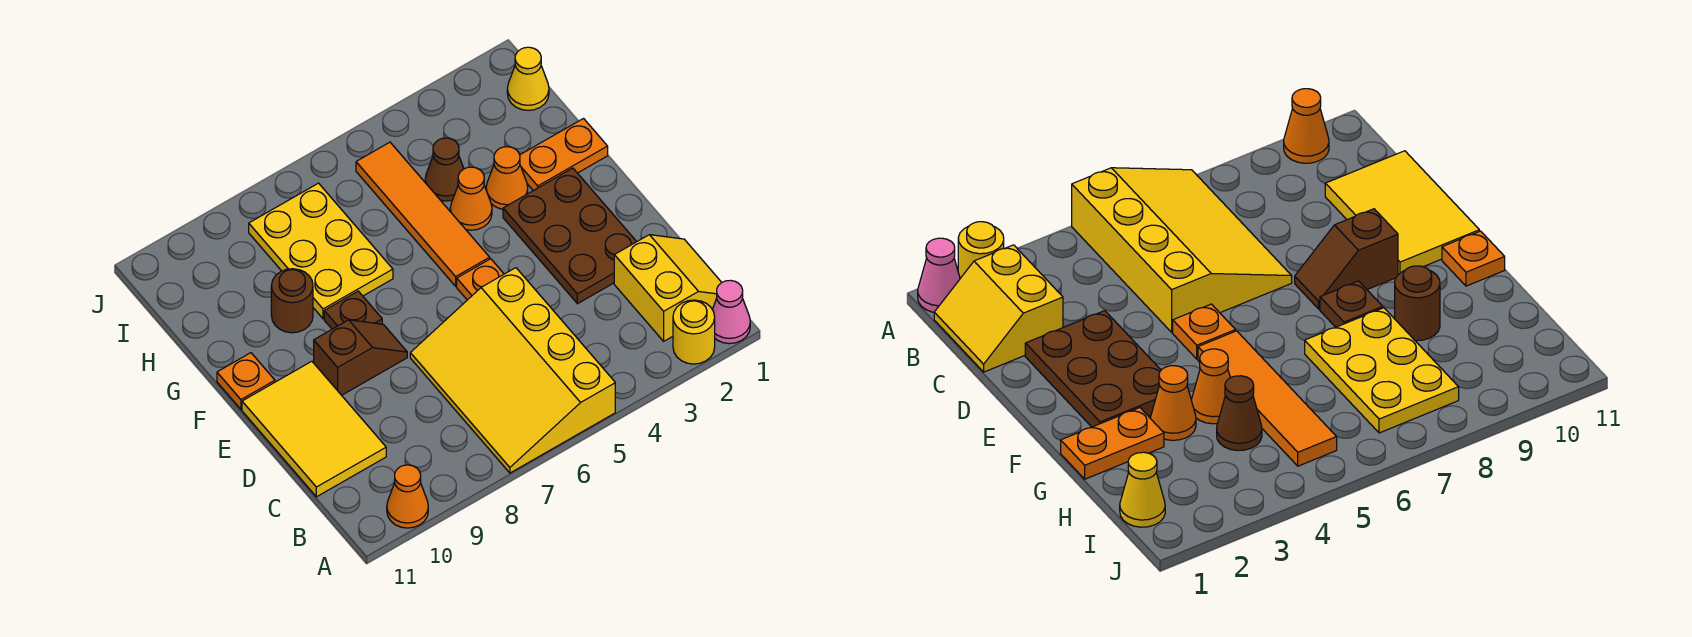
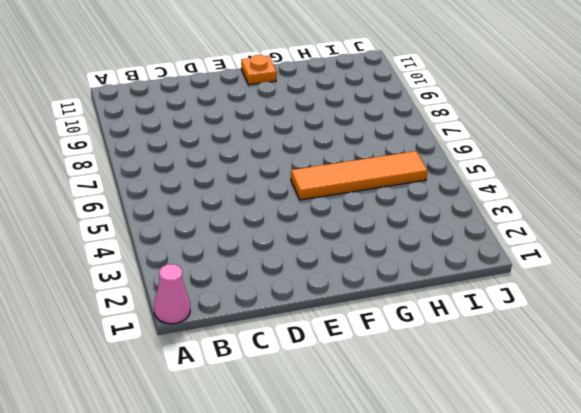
none -> yellow round brick A2 level 1
none -> yellow slope A5:D7 level 1 top 5
none -> orange cone A10 level 1

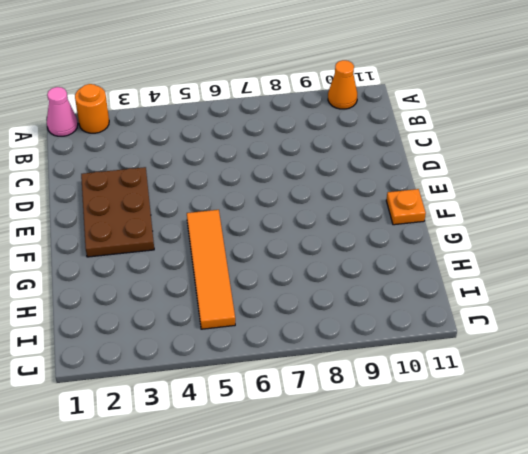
orange round brick A2 level 1 -> yellow round brick A2 level 1
none -> yellow slope A5:D7 level 1 top 5
none -> yellow slope B1:C2 level 1 top 2
none -> yellow tile C10:E11 level 1

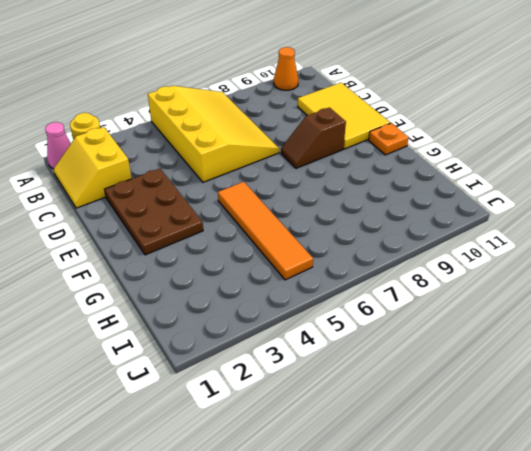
none -> orange plate E5 level 1
none -> brown plate F8 level 1
none -> orange plate G1:G2 level 1

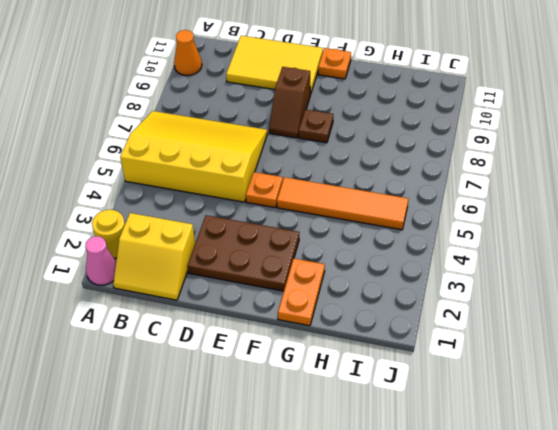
none -> orange cone G3 level 1
none -> orange cone G4 level 1
none -> yellow plate G7:I8 level 1

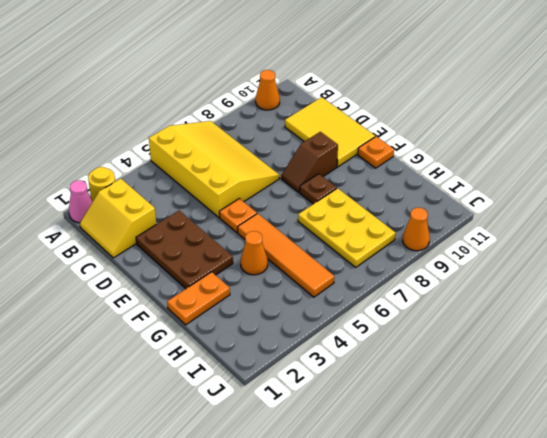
orange cone J9 level 1 -> orange cone G3 level 1
none -> brown round brick G9 level 1
none -> brown cone H4 level 1
none -> yellow cone I1 level 1

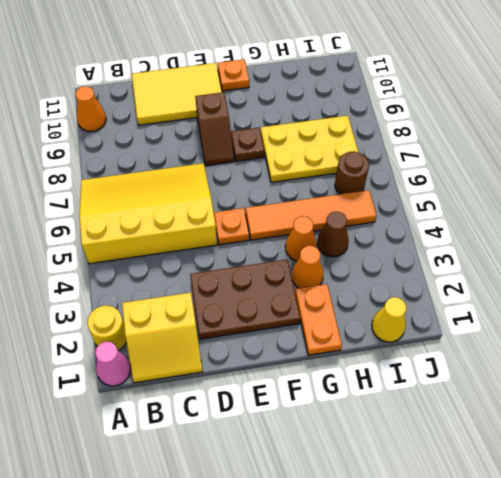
brown round brick I6 level 1 -> brown round brick G9 level 1

